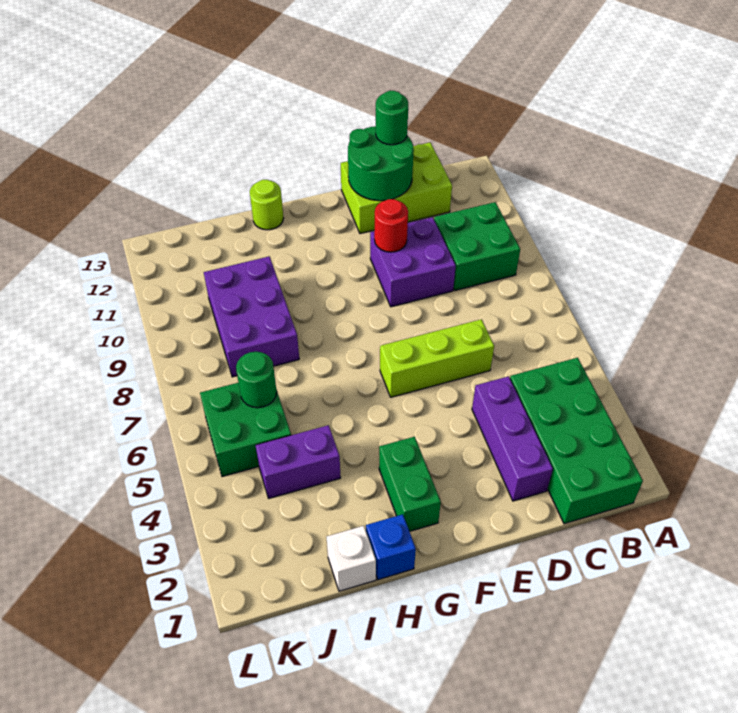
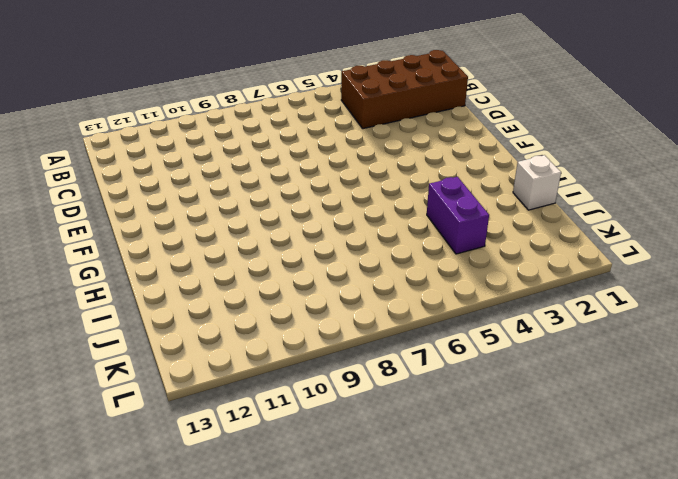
brown brick B1:C4 level 1 -> green brick B1:C4 level 1
none -> green brick B9:C10 level 1
none -> lime brick C12:E13 level 1
none -> purple brick D2:D4 level 1

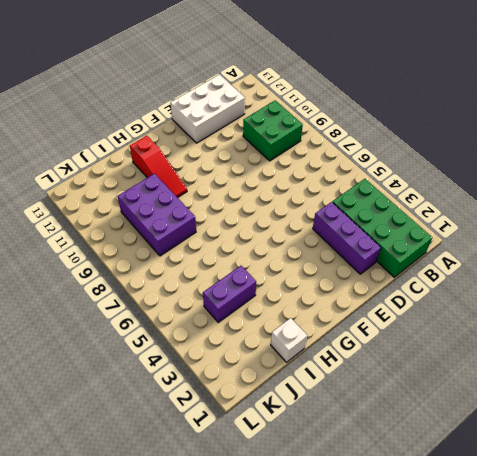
white brick C12:E13 level 1 -> lime brick C12:E13 level 1
red slope H10:H12 level 1 top 12 -> none
none -> lime brick D6:F6 level 1
none -> purple brick D9:E10 level 1
none -> green brick G2:G3 level 1

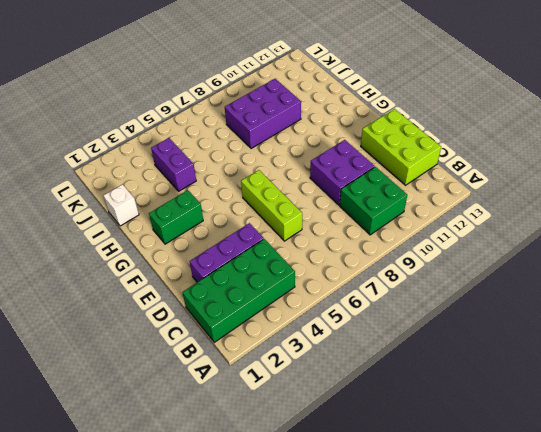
none -> blue brick H1 level 1
none -> lime round brick H13 level 1
none -> green brick J5:K6 level 1

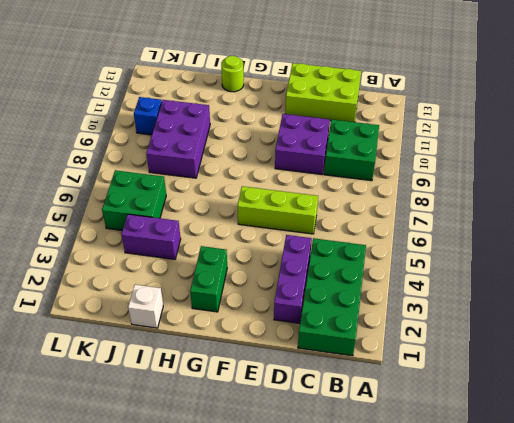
blue brick K10 level 1 -> blue brick H1 level 1
none -> green round brick D12:E13 level 2
none -> red round brick E10 level 2
none -> green round brick J6 level 2

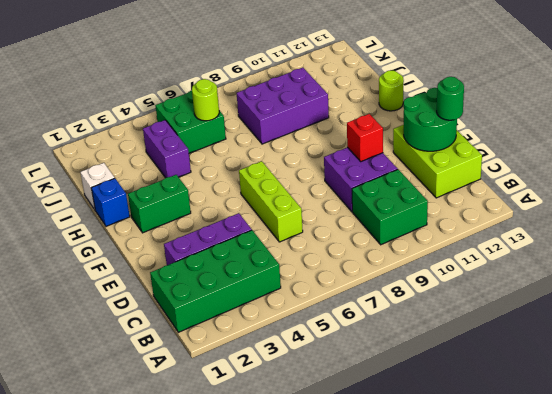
red brick E10 level 2 -> red round brick E10 level 2
lime round brick J6 level 2 -> green round brick J6 level 2

